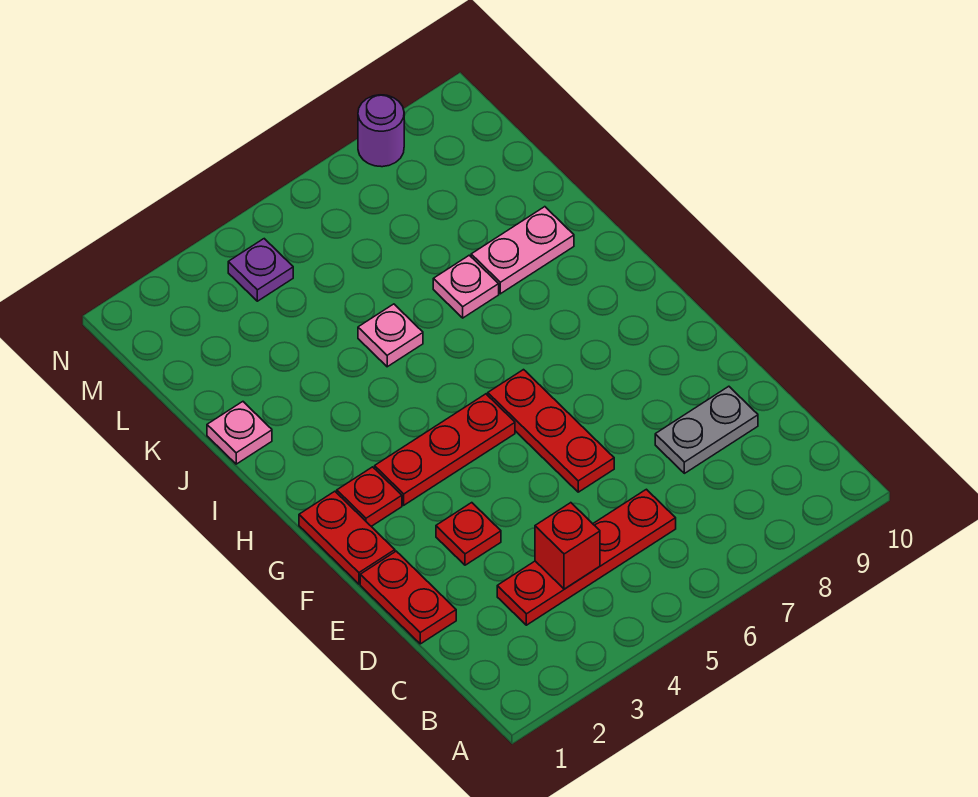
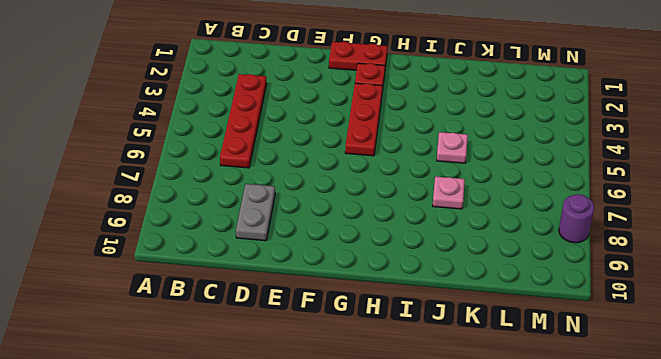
none -> red plate D1:E1 level 1
none -> red plate E3 level 1
none -> red plate E6:G6 level 1

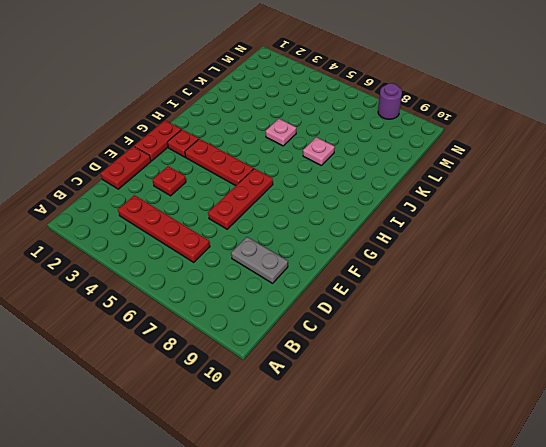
none -> pink plate J1 level 1
none -> pink plate J8:J9 level 1
none -> purple plate M4 level 1

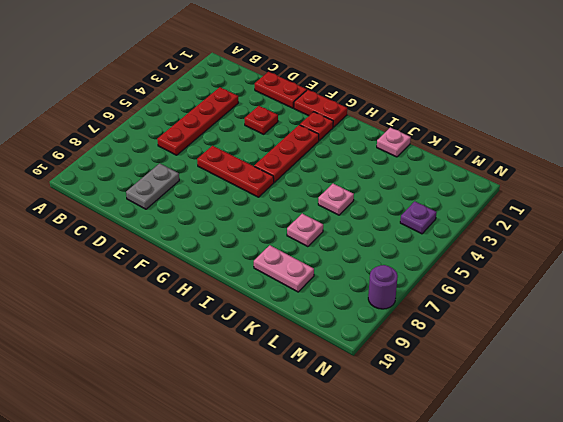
pink plate J9:K9 level 1 -> pink plate J8:J9 level 1
none -> red brick C4 level 2

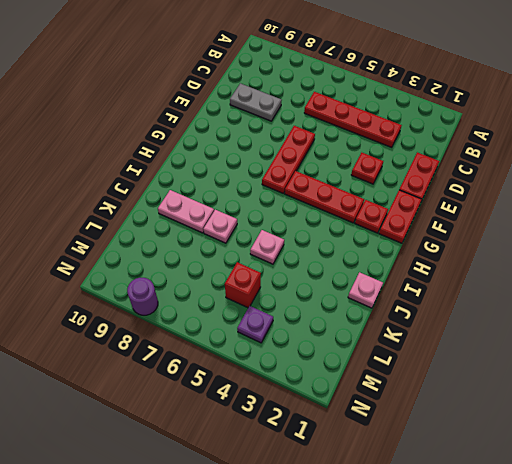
red brick L5 level 1 -> red brick C4 level 2

